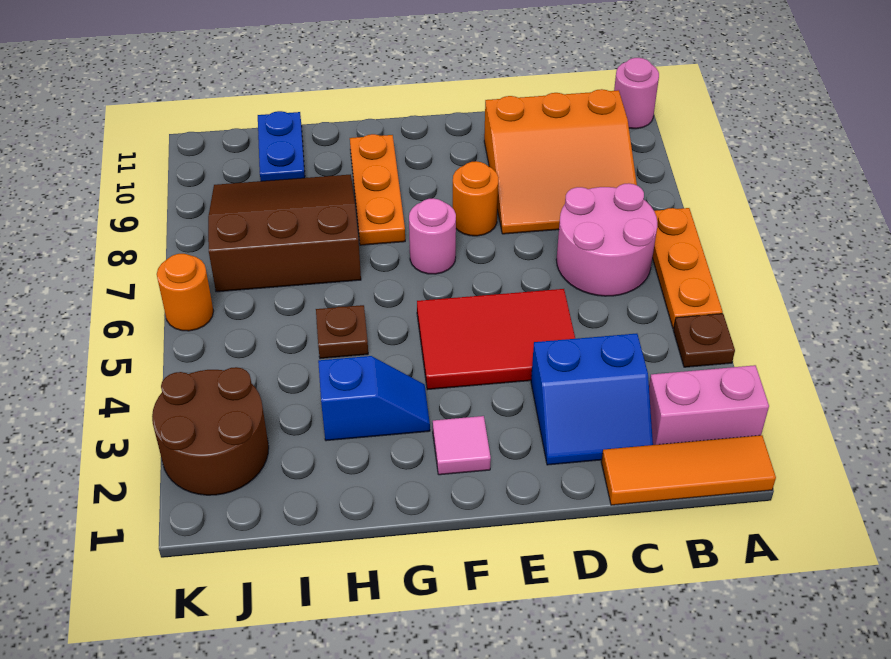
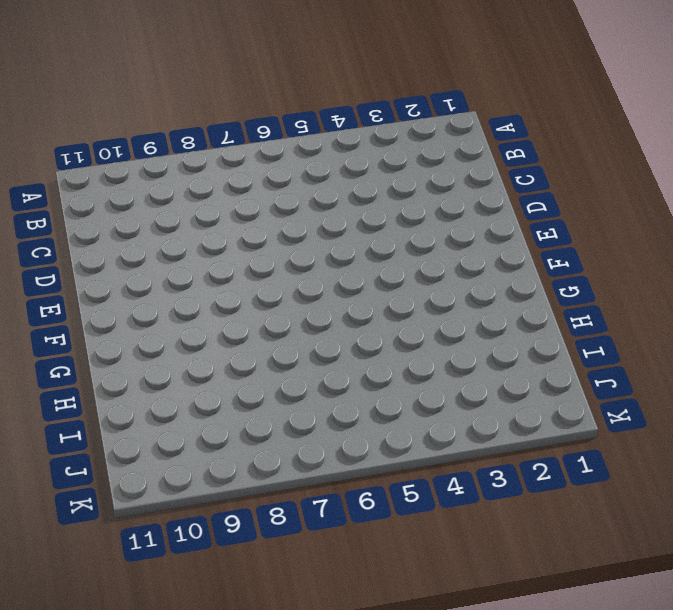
none -> orange tile A1:C1 level 1
none -> pink brick A2:B2 level 1
none -> brown plate A4 level 1

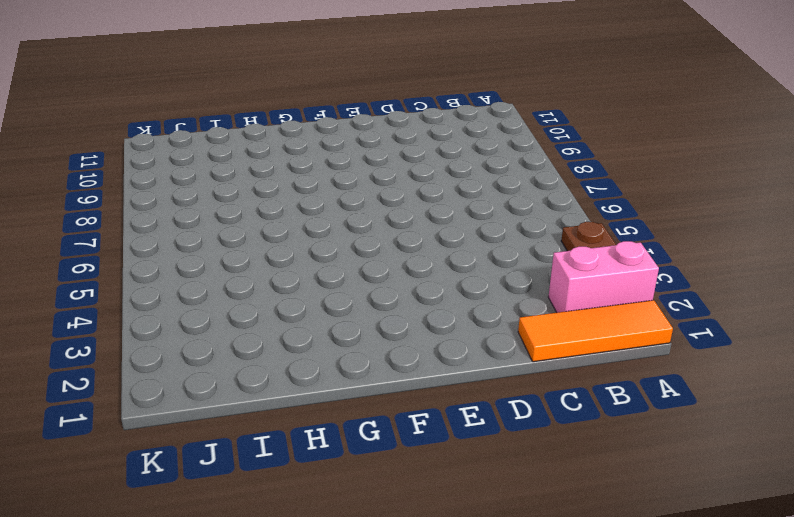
none -> orange plate A5:A7 level 1
none -> pink round brick A11 level 1
none -> pink round brick B6:C7 level 1

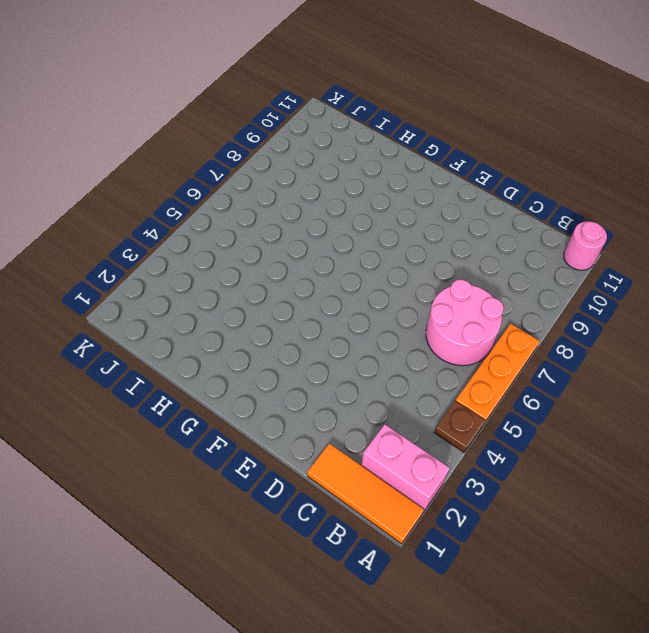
none -> orange slope B8:D10 level 1 top 10
none -> blue slope C2:D3 level 1 top 3
none -> red tile D4:F5 level 1

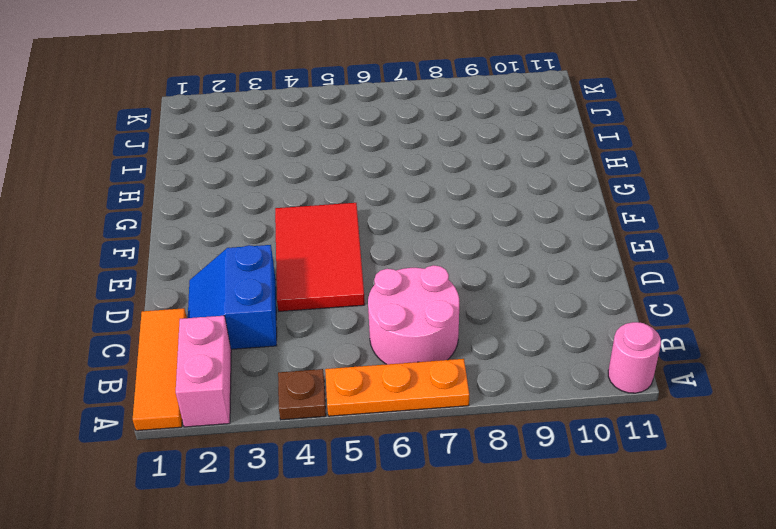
none -> orange slope B8:D10 level 1 top 10
none -> orange round brick E8 level 1
none -> pink tile F2 level 1

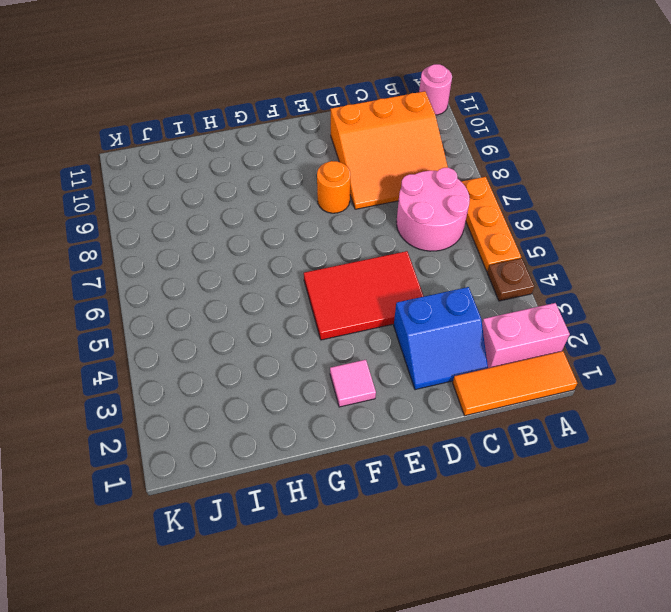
none -> pink round brick F7 level 1
none -> blue slope G3:H3 level 1 top H
none -> orange plate G8:G10 level 1

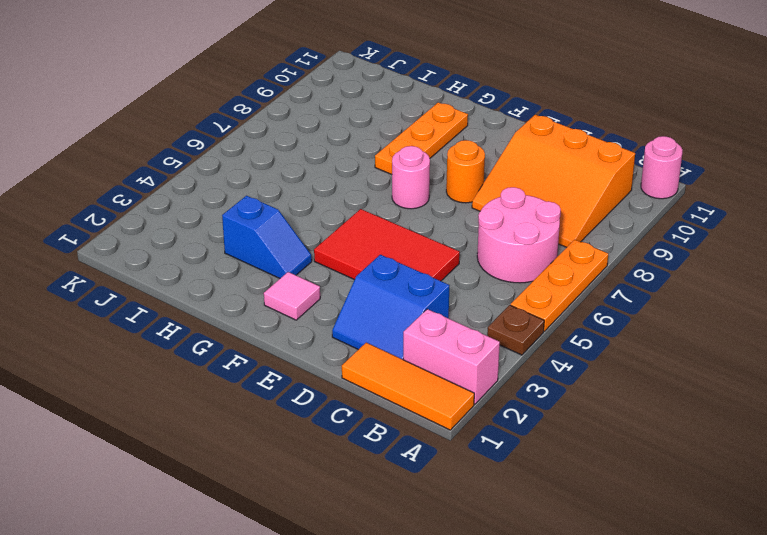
none -> brown plate H5 level 1
none -> brown slope H7:J9 level 1 top 7
none -> blue plate I10:I11 level 1

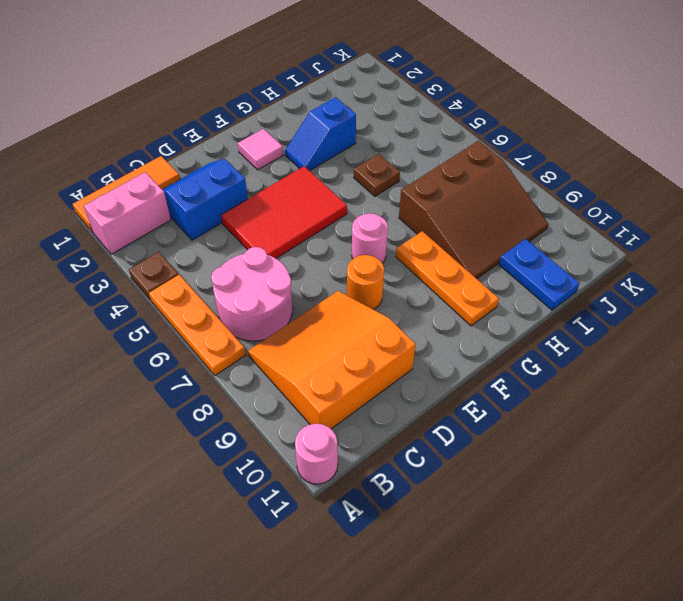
none -> brown round brick J2:K3 level 1
none -> orange round brick K6 level 1

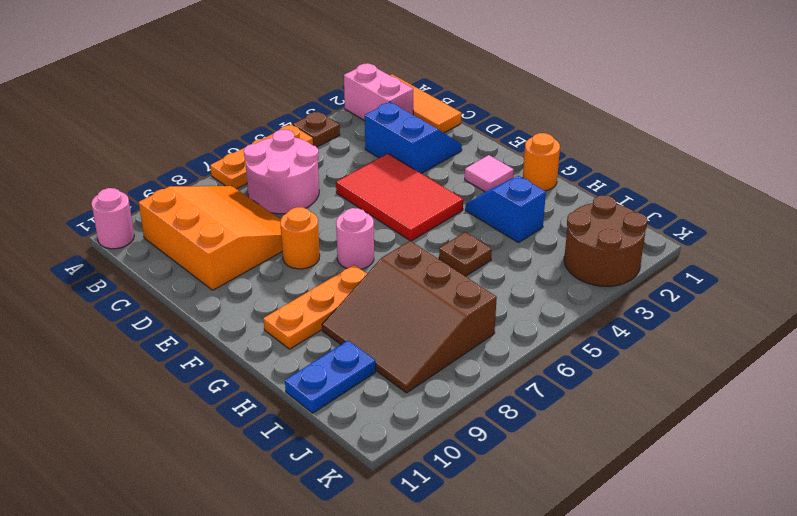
orange round brick G1 level 1 -> orange round brick K6 level 1

